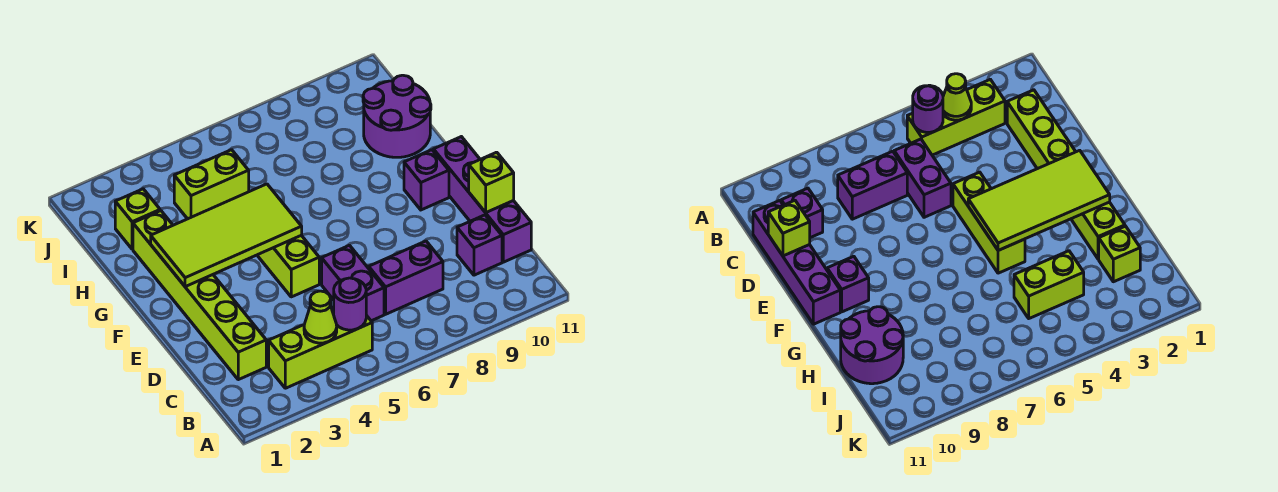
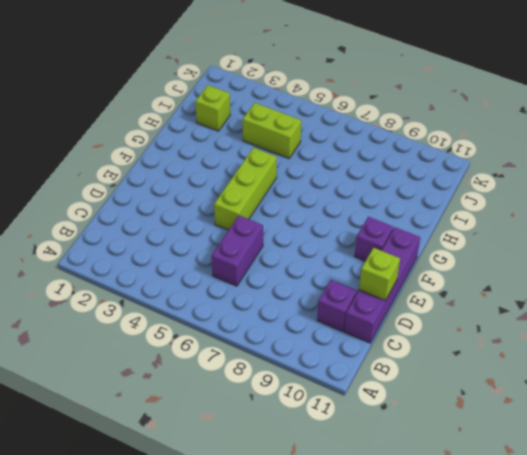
none -> lime brick B3:B5 level 1
none -> lime brick C2:H2 level 1
none -> purple brick C7:C8 level 1

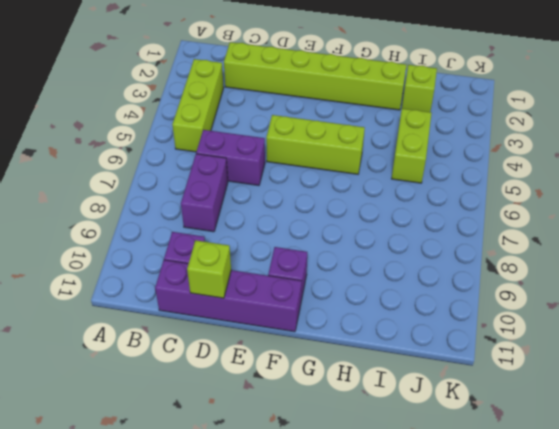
none -> purple round brick H10:I11 level 1
none -> lime cone B4 level 2
none -> purple round brick B5 level 2

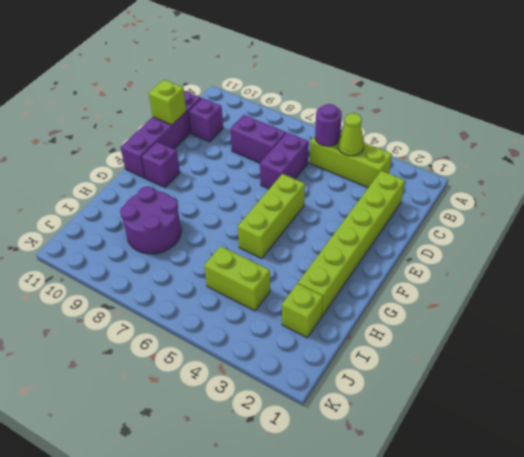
purple round brick H8:I9 level 1 -> purple round brick H10:I11 level 1
none -> lime tile F2:G5 level 2

